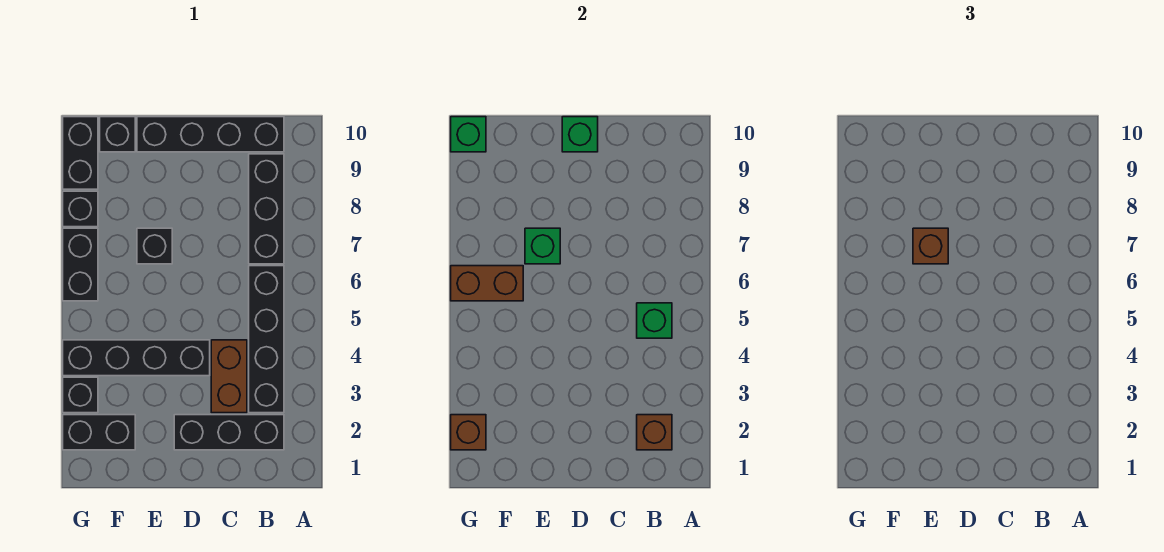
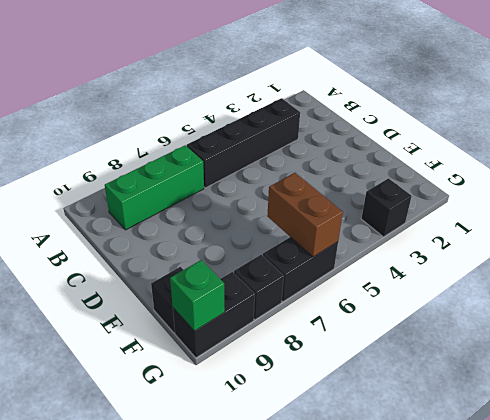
green brick B7:B9 level 1 -> black brick B7:B9 level 1
none -> black brick B2:D2 level 1
none -> black brick B10:E10 level 1
none -> brown brick C3:C4 level 1

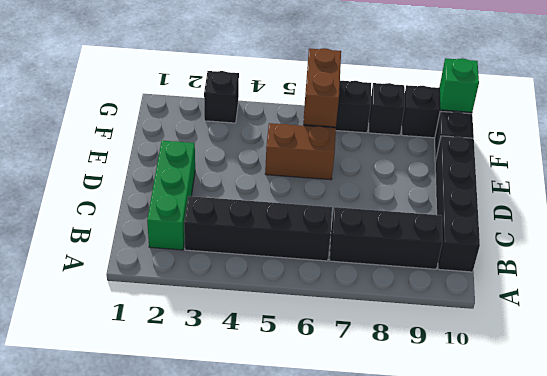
green brick B2:D2 level 1 -> black brick B2:D2 level 1
brown brick E5:E6 level 1 -> brown brick C3:C4 level 1
none -> black brick D4:G4 level 1
none -> black brick E7 level 1
none -> black brick F2:G2 level 1

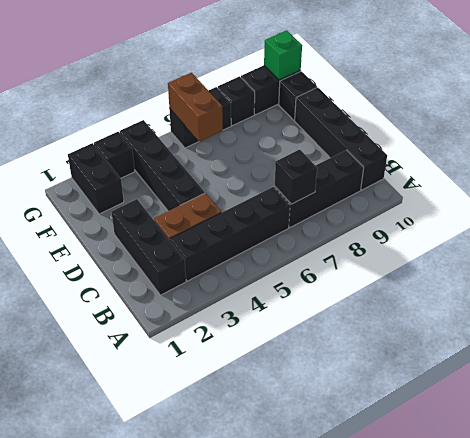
black brick B7 level 2 -> black brick E7 level 1
none -> brown brick B2 level 2
none -> green brick B5 level 2
none -> green brick D10 level 2

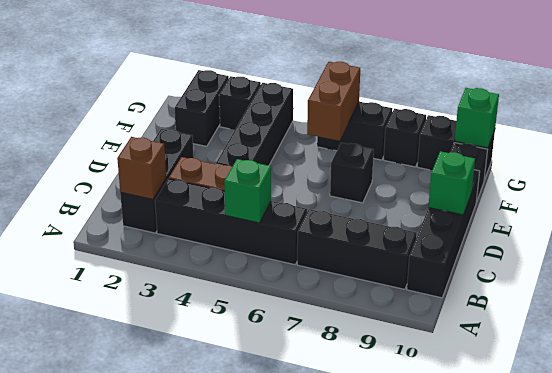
none -> green brick E7 level 2
none -> brown brick G2 level 2
none -> brown brick E7 level 3

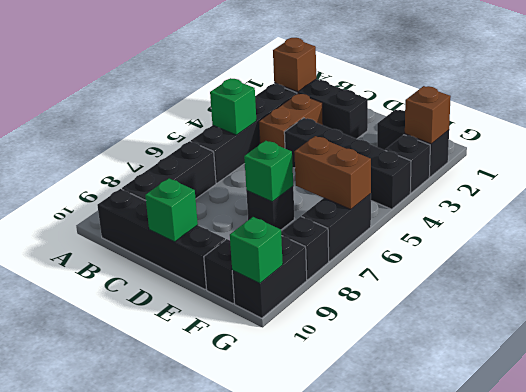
none -> brown brick E7 level 3

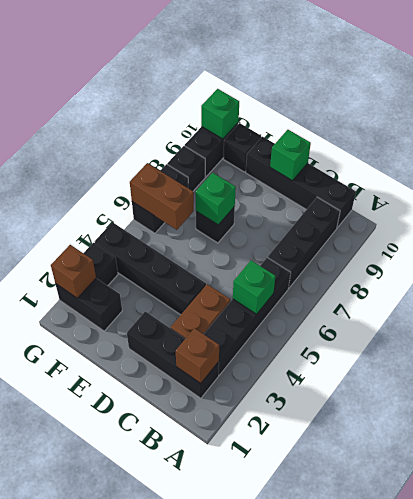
none -> brown brick E7 level 3

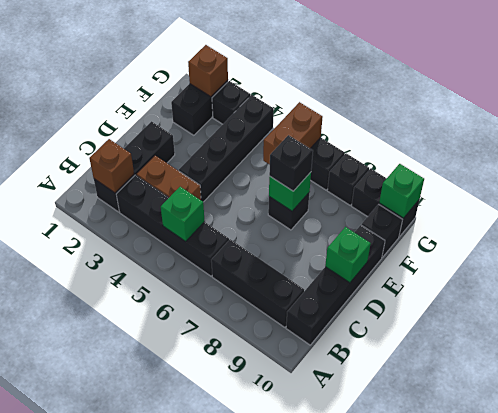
black brick E7 level 3 -> brown brick E7 level 3

